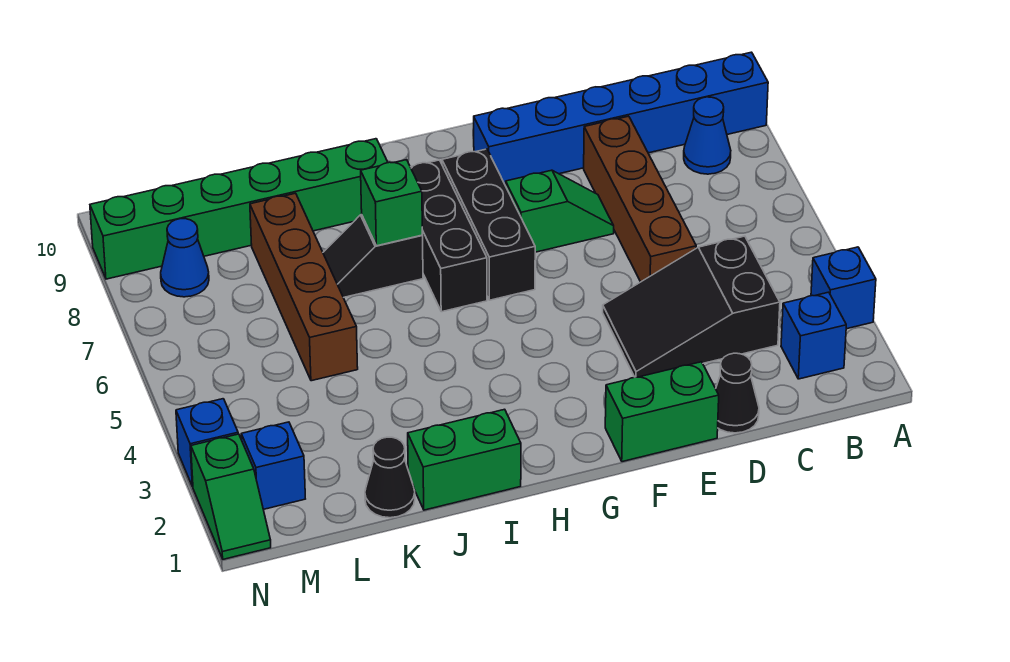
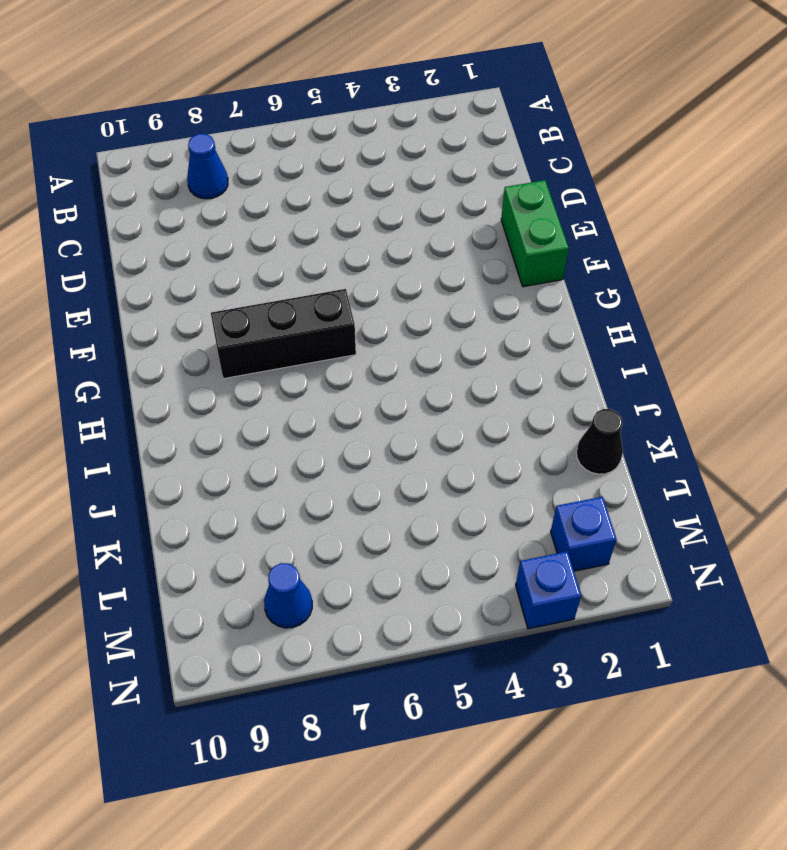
none -> blue brick A3 level 1
none -> blue brick A9:F9 level 1
none -> blue brick B2 level 1

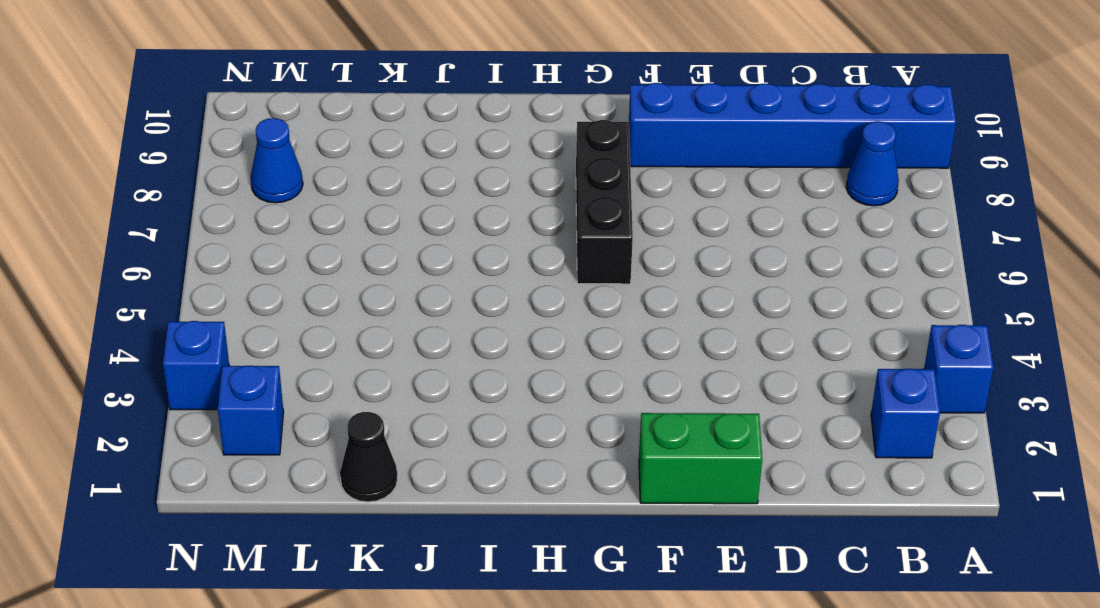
none -> black slope C3:E4 level 1 top C
none -> black cone D1 level 1
none -> brown brick D5:D8 level 1

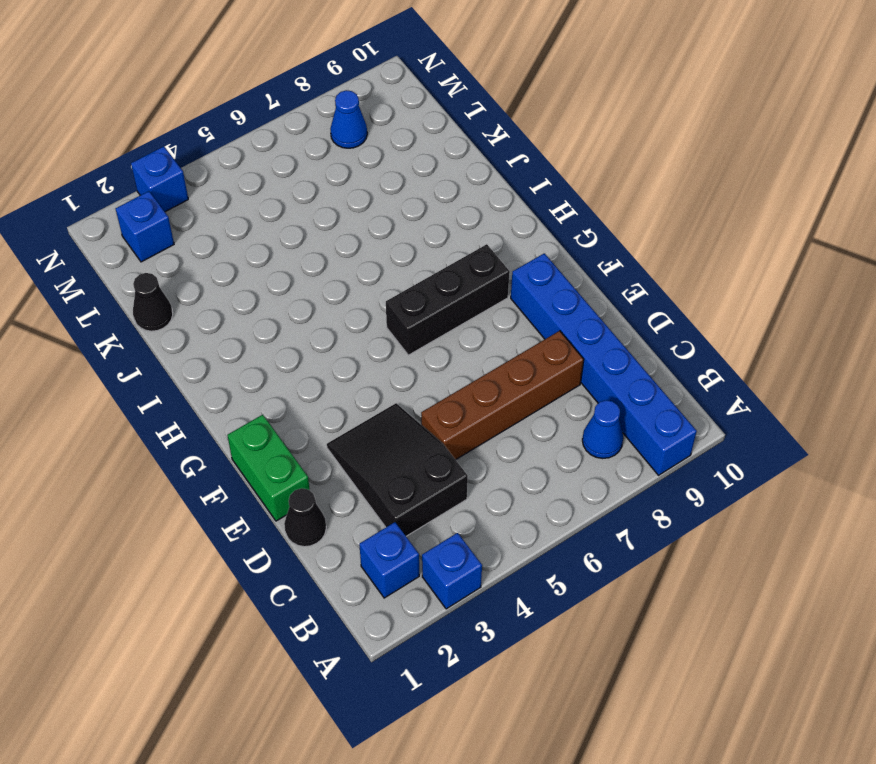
none -> green slope E7:F7 level 1 top F
none -> black brick H6:H8 level 1
none -> green brick I1:J1 level 1

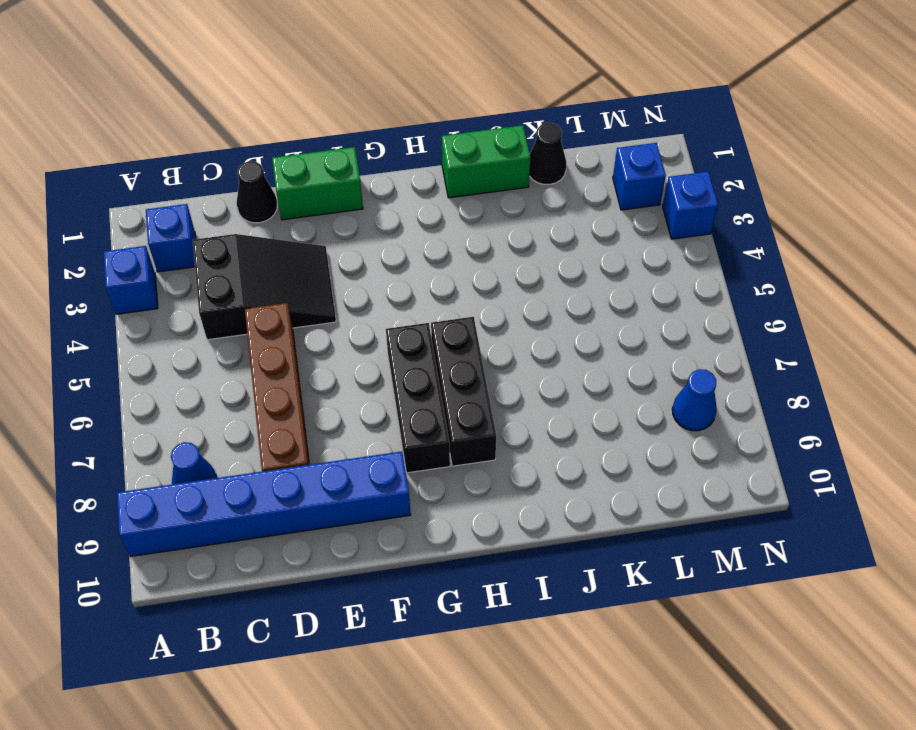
none -> green slope E7:F7 level 1 top F
none -> black slope I7:J7 level 1 top I
none -> green brick I9:N9 level 1

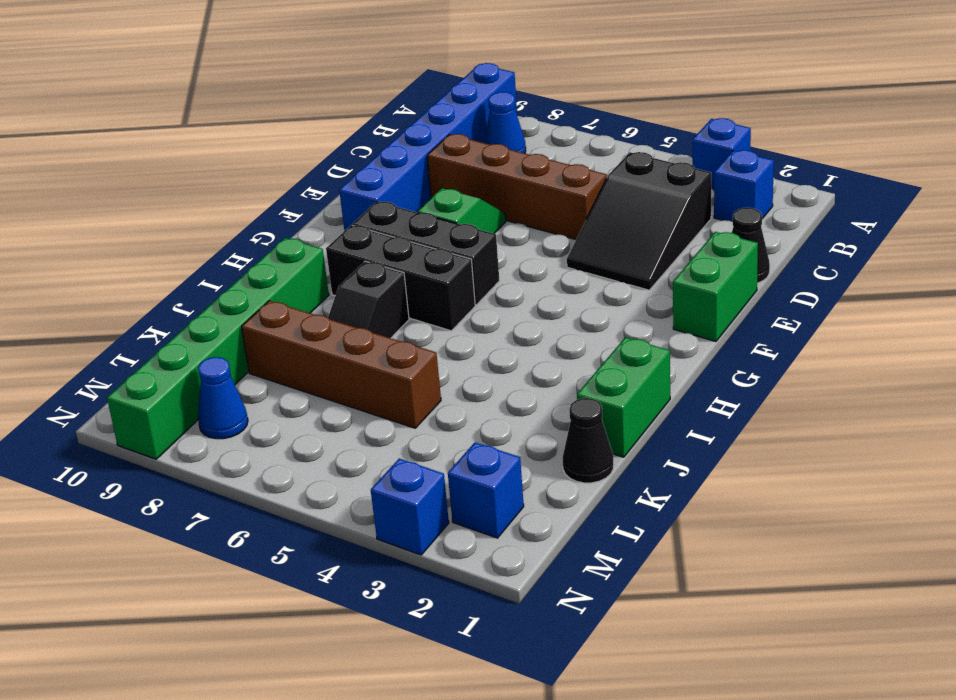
none -> green slope N1:N2 level 1 top 2
none -> green brick I7 level 2

